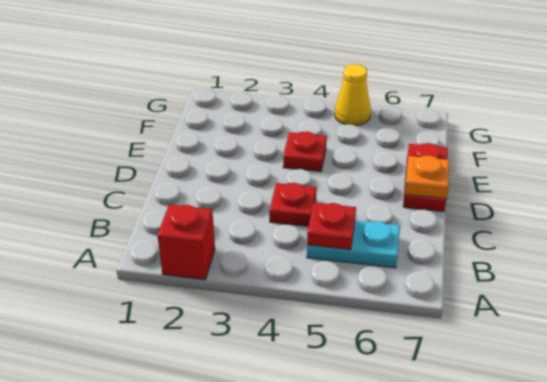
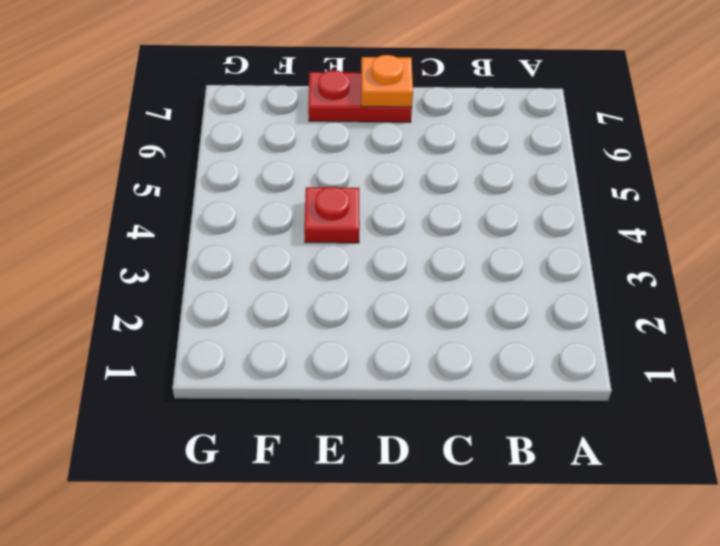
none -> red brick A2 level 1
none -> cyan plate B5:B6 level 1

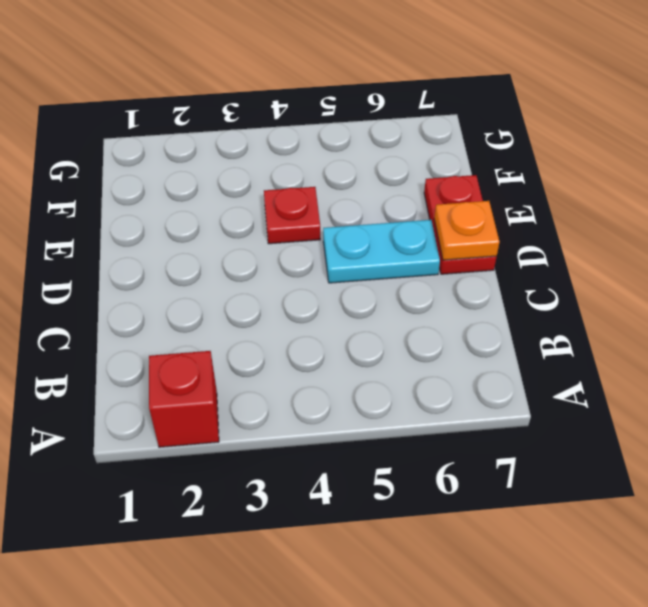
cyan plate D5:D6 level 1 -> cyan plate B5:B6 level 1
none -> red plate C4 level 1
none -> yellow cone G5 level 1

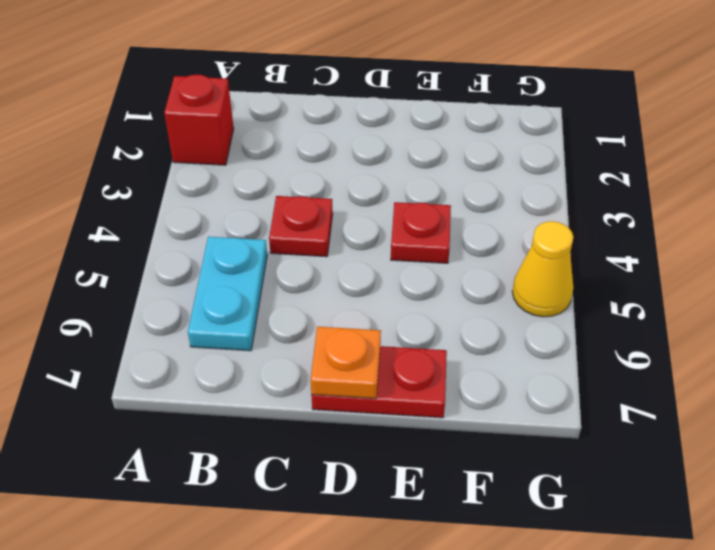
none -> red plate B5 level 2

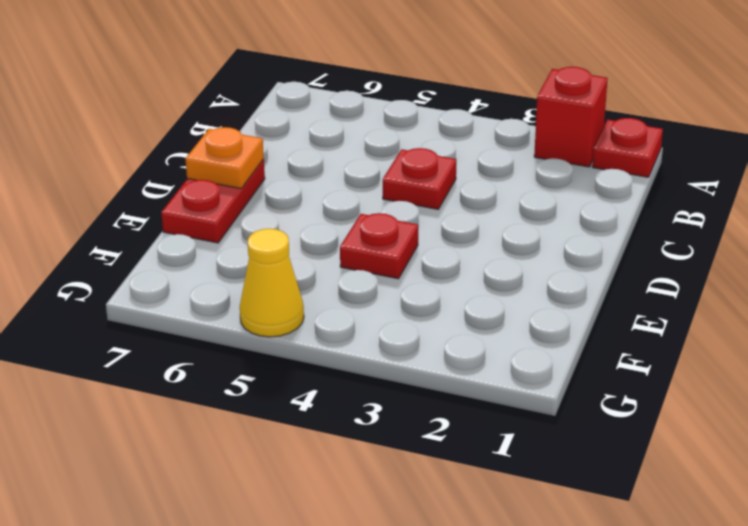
red plate A1 level 1 -> red plate B5 level 2
none -> cyan plate B5:B6 level 1

